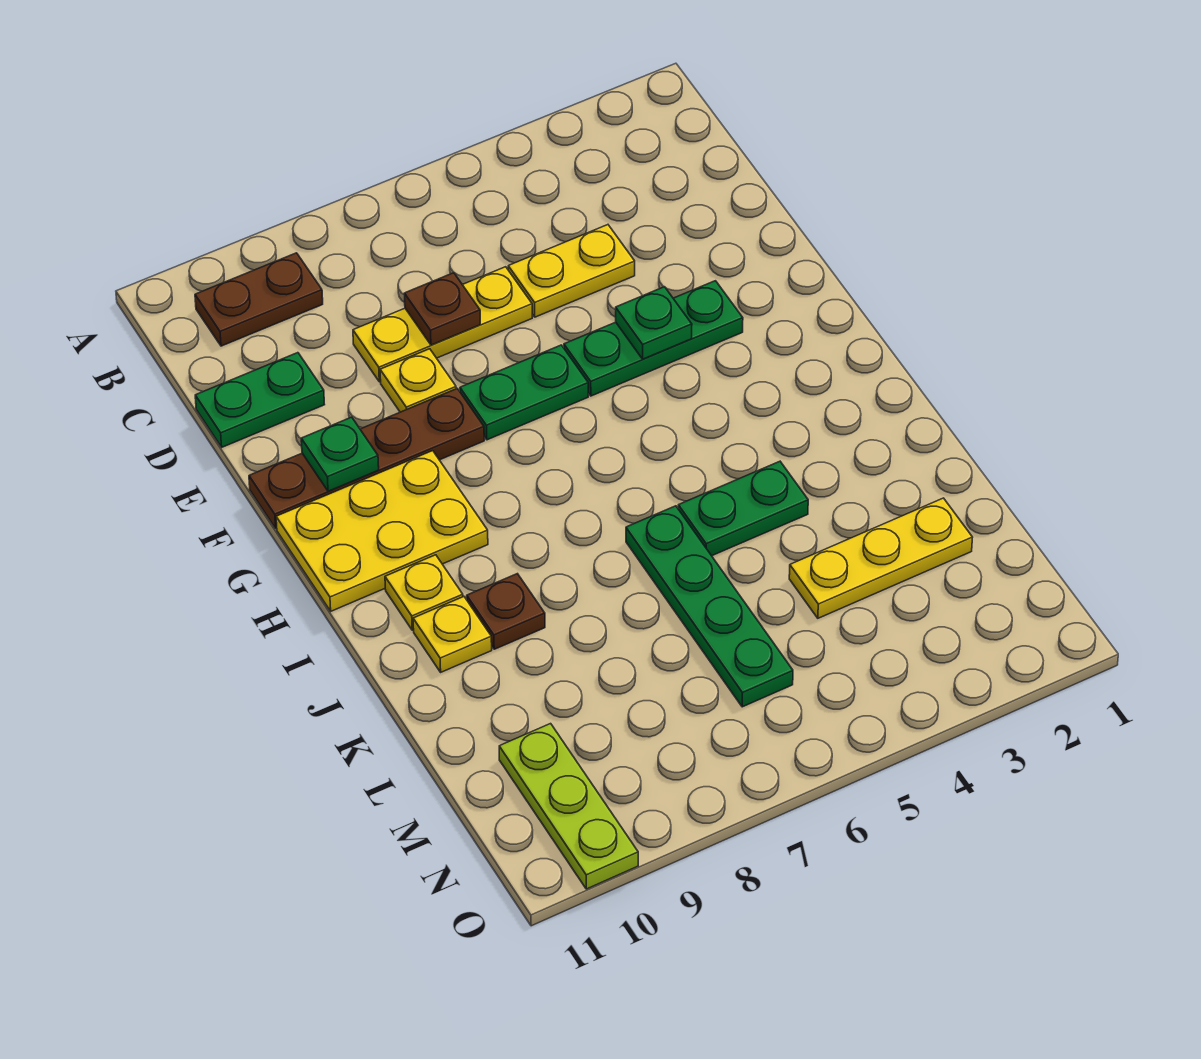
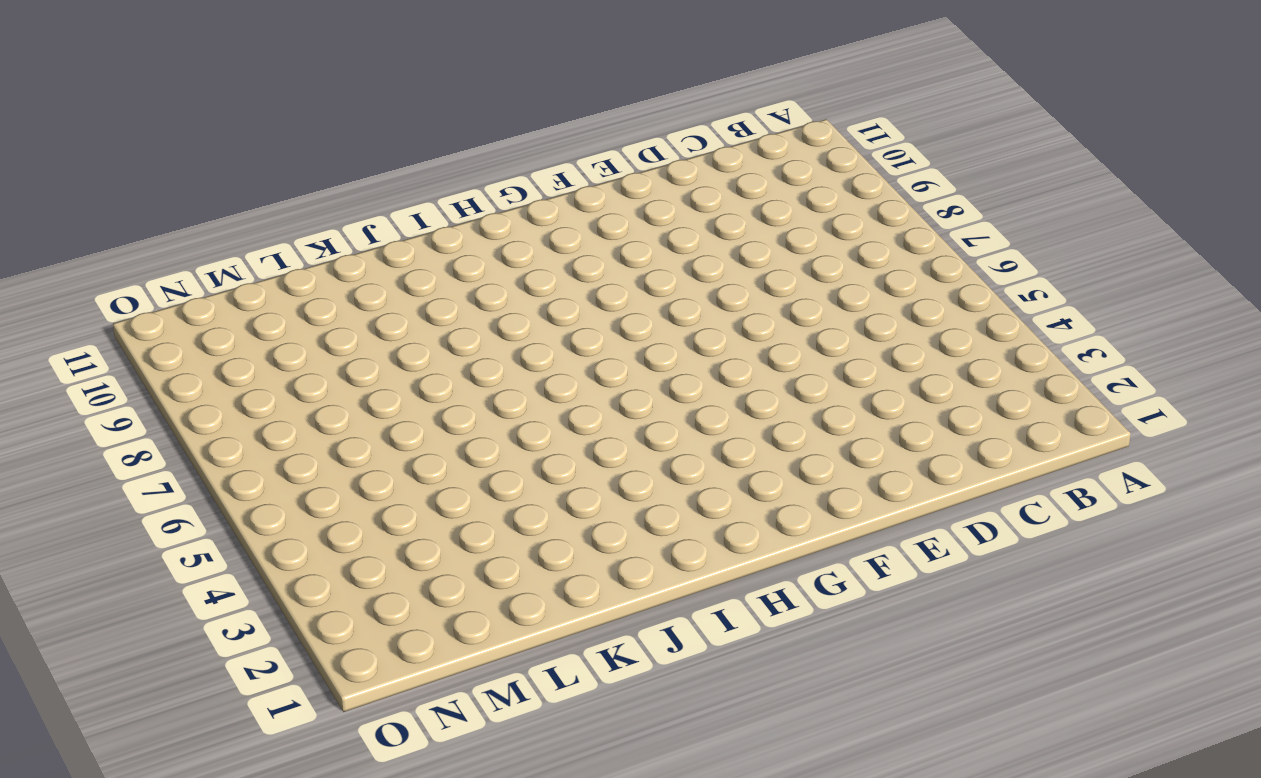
none -> brown plate B9:B10 level 1
none -> yellow plate D4:D5 level 1
none -> yellow plate D6:D8 level 1

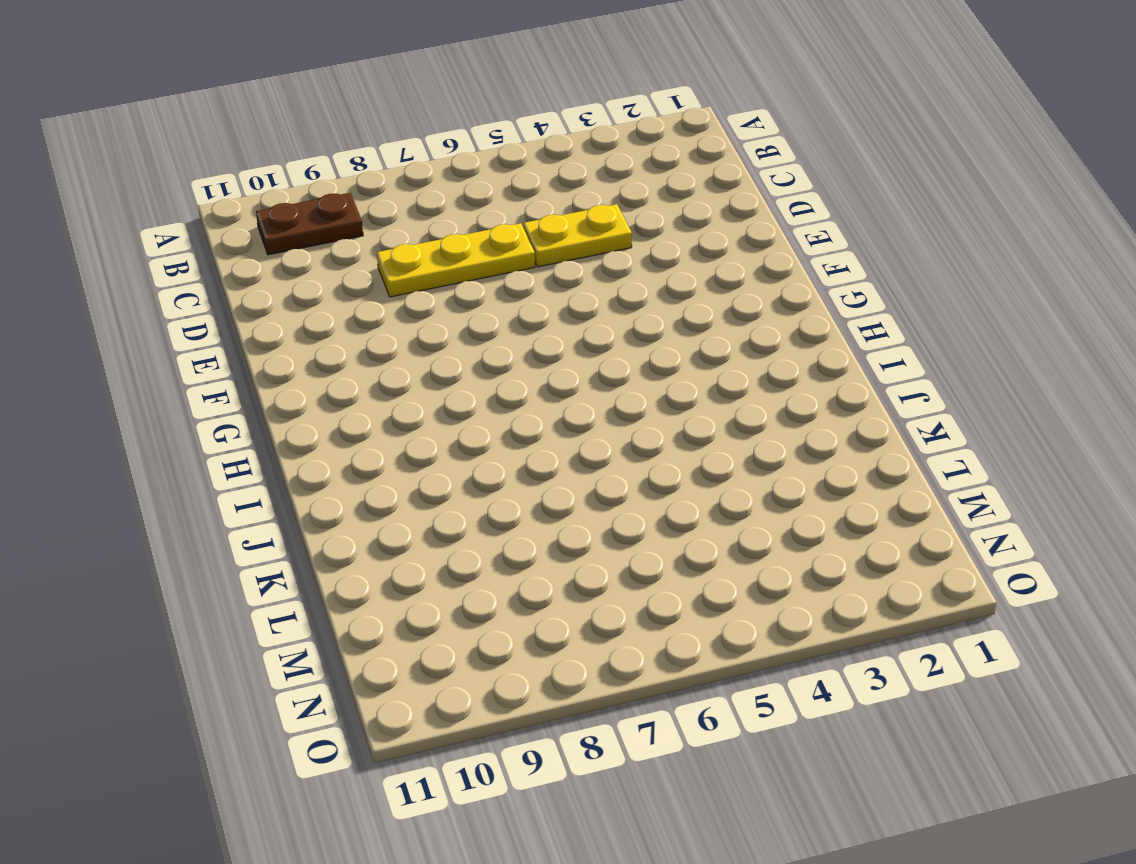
none -> green plate D10:D11 level 1
none -> yellow plate E8 level 1
none -> green plate F3:F5 level 1

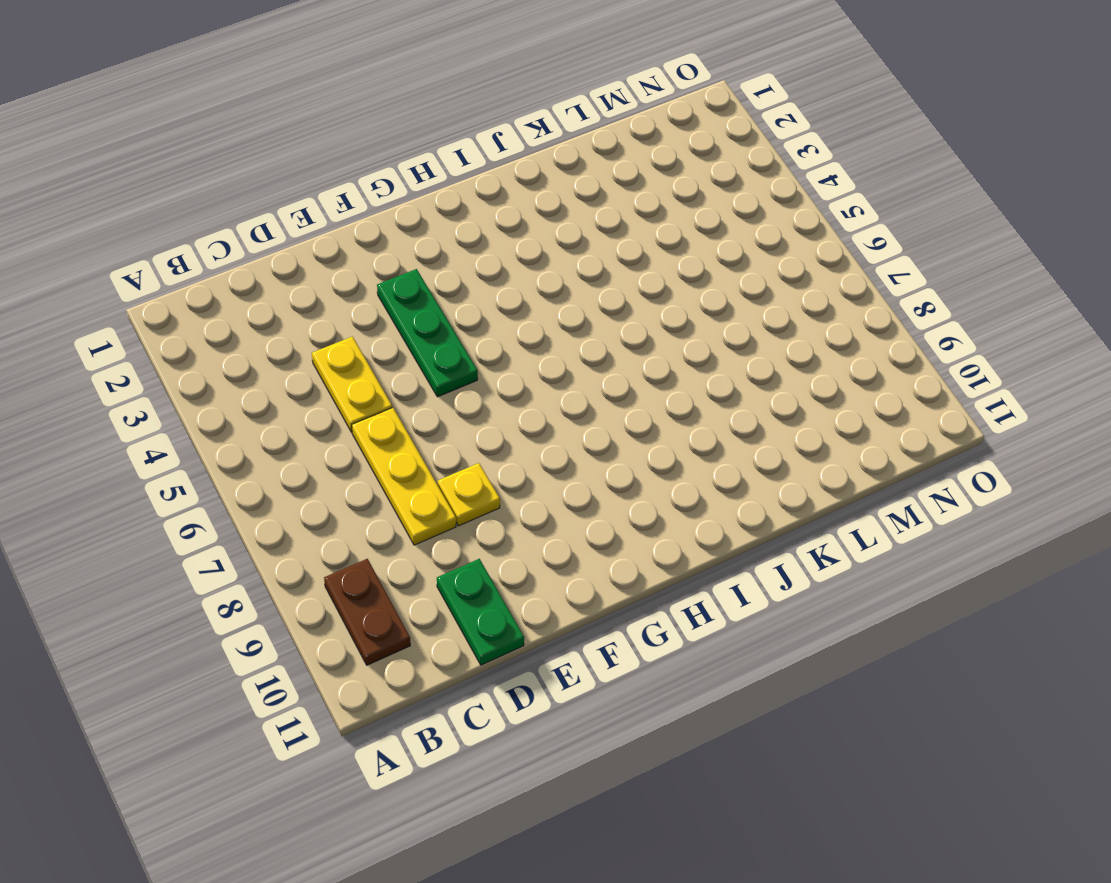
none -> green plate F6:F7 level 1
none -> brown plate F8:F11 level 1
none -> yellow plate G9:H11 level 1

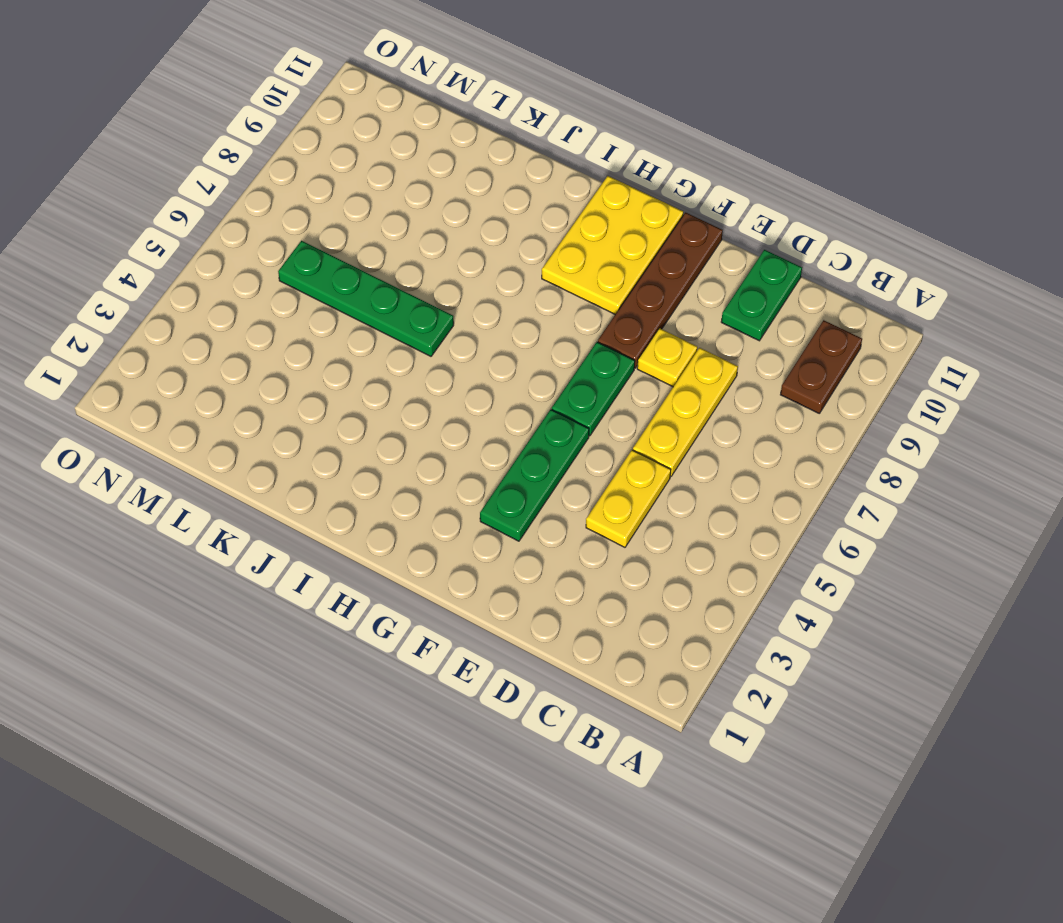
none -> yellow plate I10 level 1
none -> green plate J4:J5 level 1
none -> brown plate J9 level 1

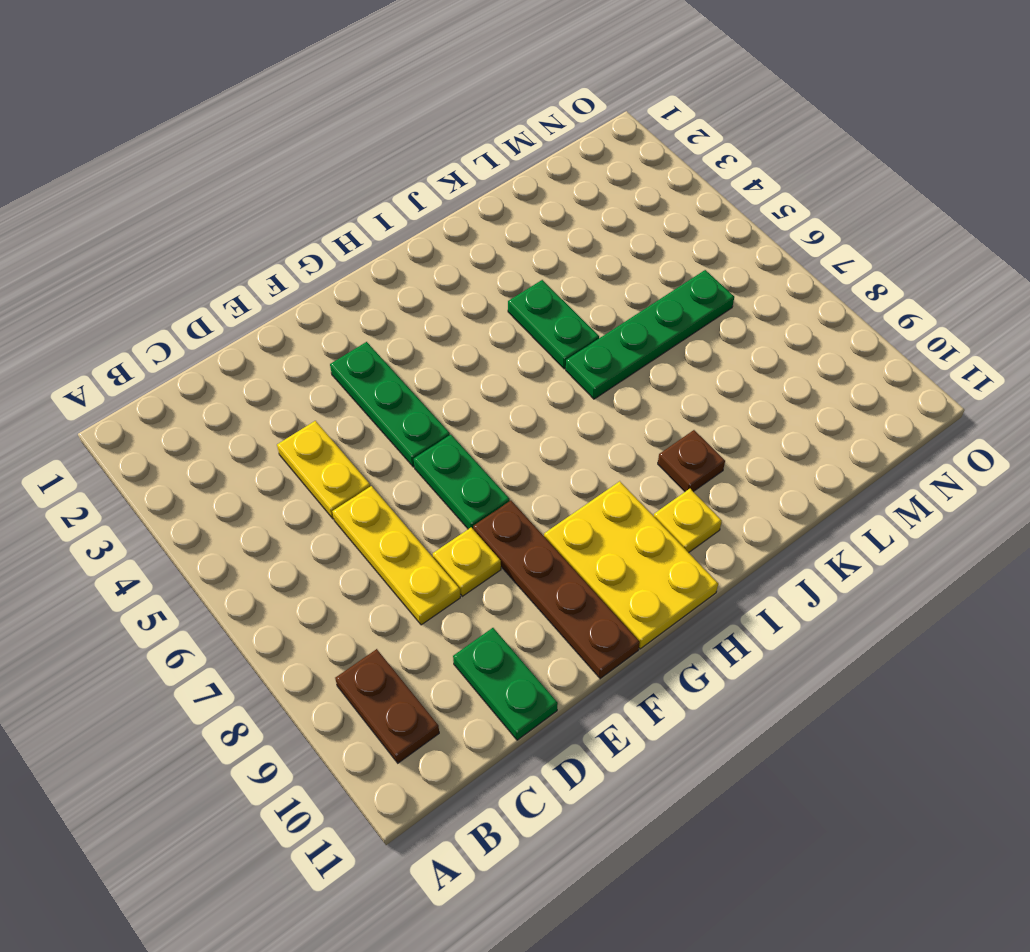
none -> yellow plate J10 level 1
none -> yellow plate L2:L4 level 1
none -> lime plate M10:O10 level 1

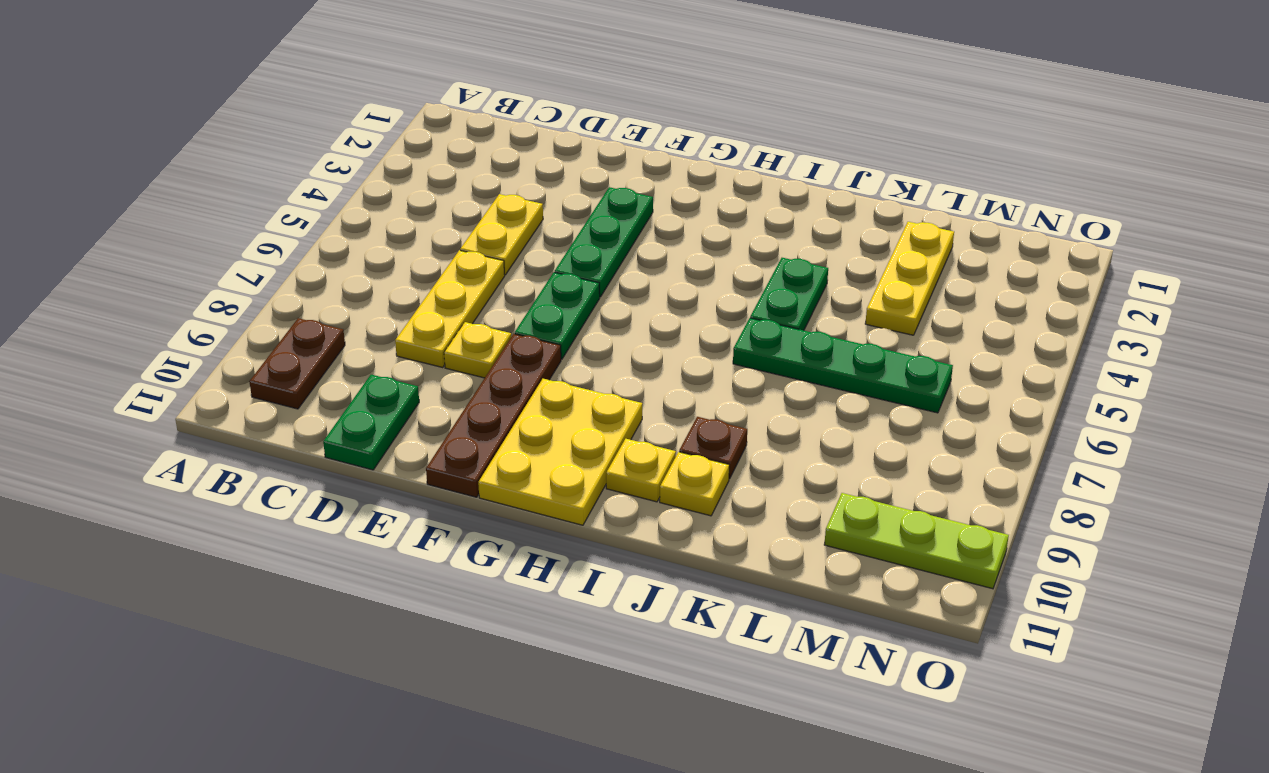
none -> brown plate D7 level 2
none -> green plate F4 level 2
none -> green plate F10 level 2

